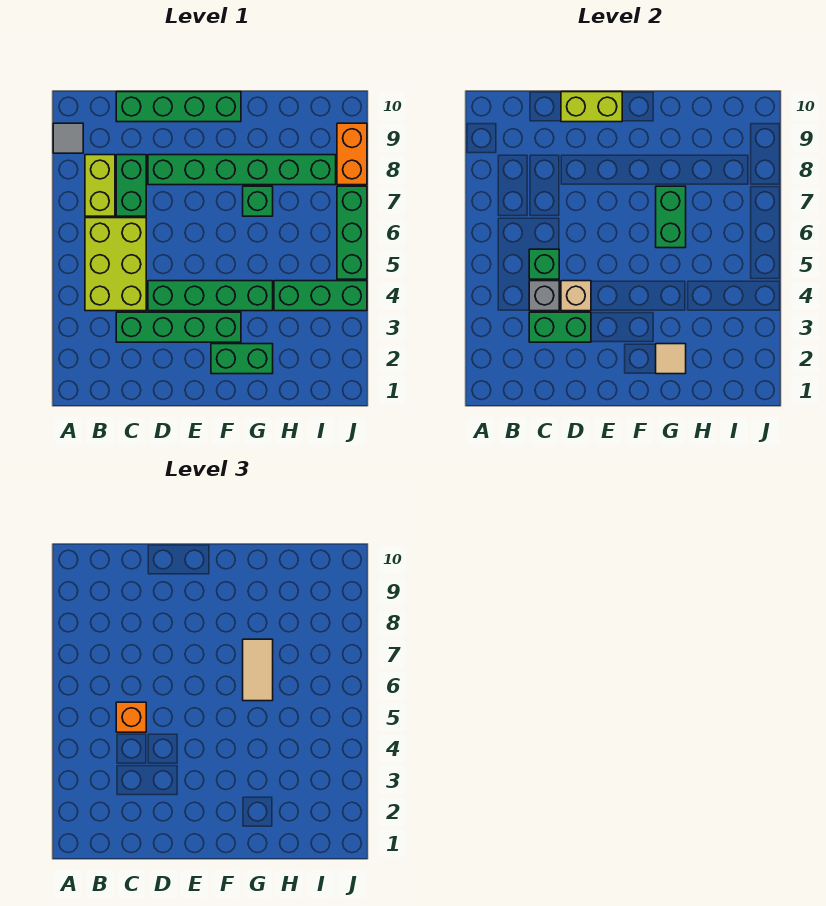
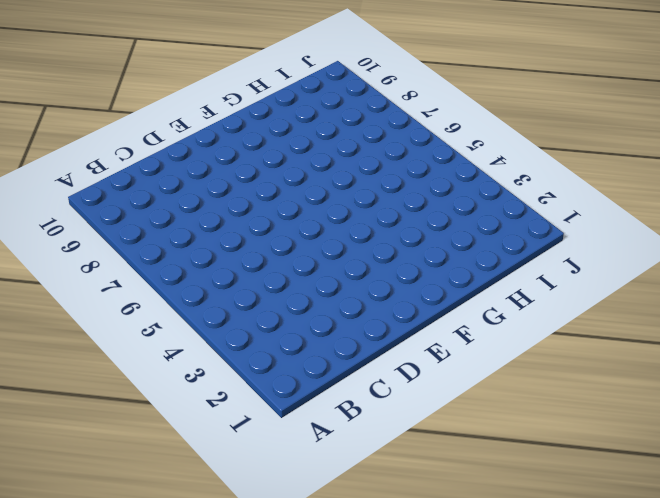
none -> grey tile A9 level 1
none -> lime brick B4:C6 level 1
none -> lime brick B7:B8 level 1

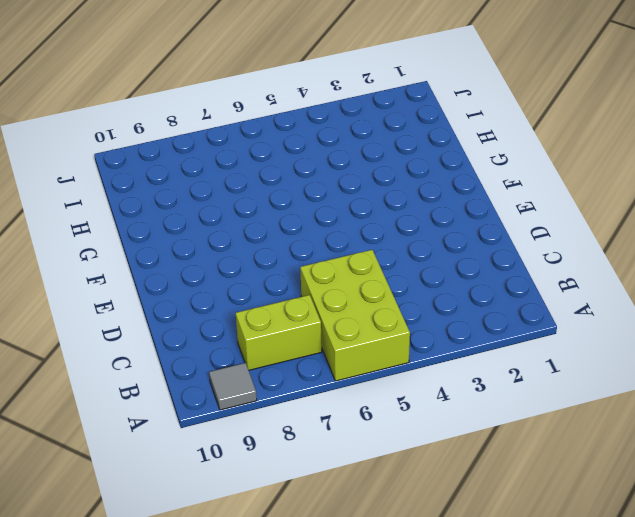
lime brick A5:C6 level 1 -> lime brick B4:C6 level 1
none -> green brick C3:F3 level 1
none -> green brick C7:C8 level 1
none -> green brick C10:F10 level 1

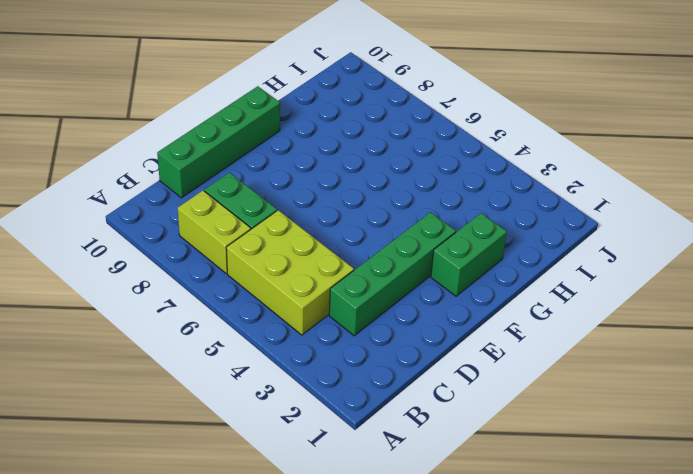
none -> grey tile A9 level 1
none -> green brick D4:G4 level 1
none -> green brick D8:I8 level 1

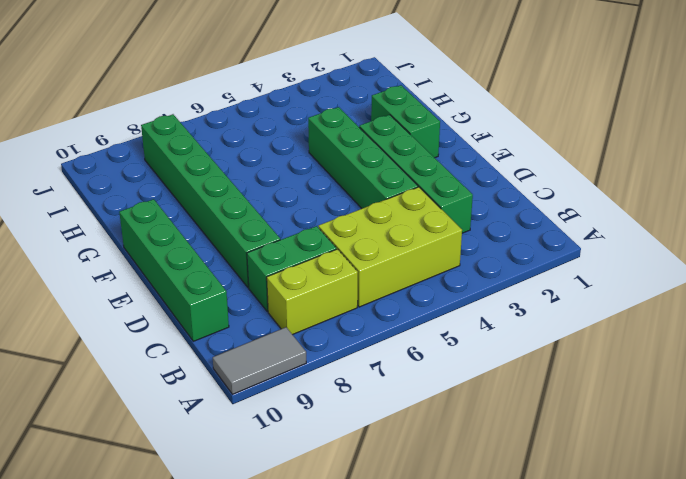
grey tile A9:A10 level 1 -> grey tile A9 level 1
none -> green brick G7 level 1
none -> green brick H4:J4 level 1
none -> green brick J5:J7 level 1

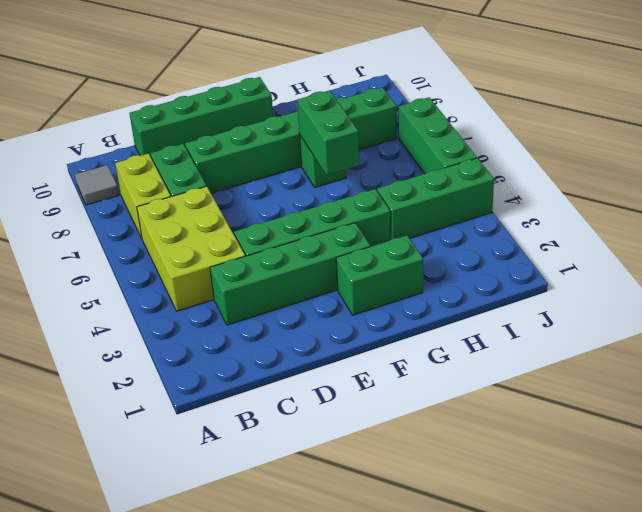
none -> orange brick J8:J9 level 1
none -> green brick C3:D3 level 2
none -> grey brick C4 level 2

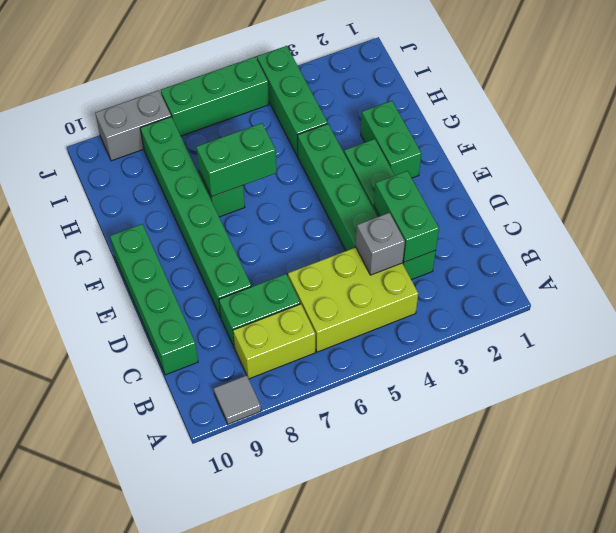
grey brick J8:J9 level 1 -> orange brick J8:J9 level 1
none -> green brick C5 level 2
none -> tan brick D4 level 2
none -> lime brick D10:E10 level 2

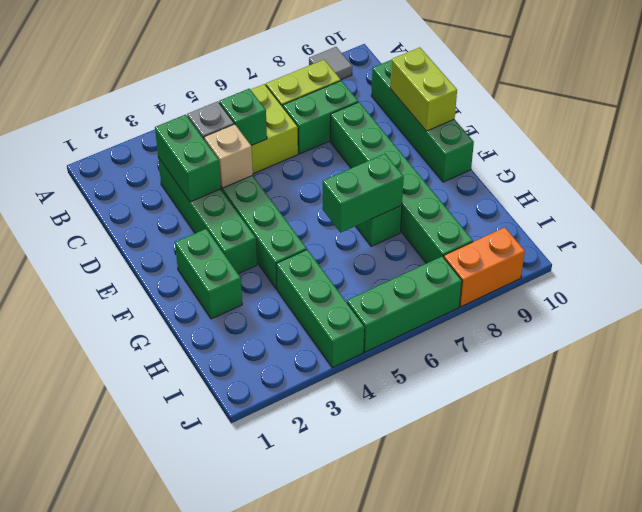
none -> tan tile G2 level 2
none -> orange brick C5 level 3
none -> tan tile G6:G7 level 3

